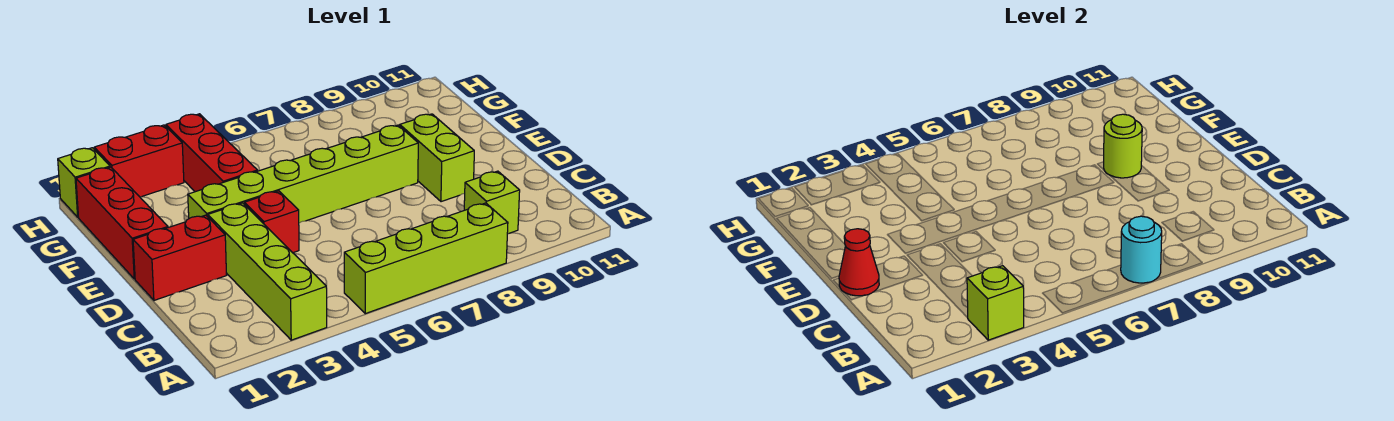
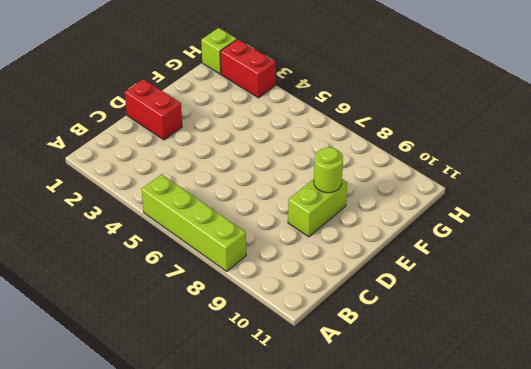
none -> lime brick A3:D3 level 1
none -> lime brick B9 level 1
none -> red brick D4 level 1

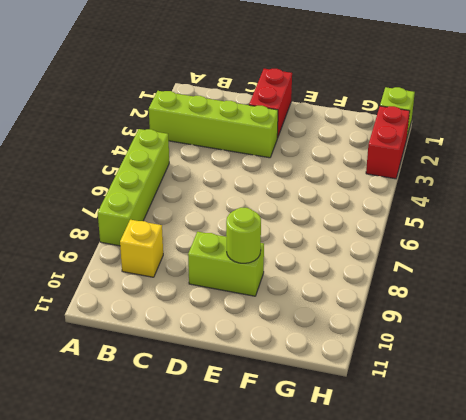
yellow brick B9 level 1 -> lime brick B9 level 1
none -> red brick D4 level 1
none -> red brick E1:G1 level 1
none -> lime brick E3:E8 level 1

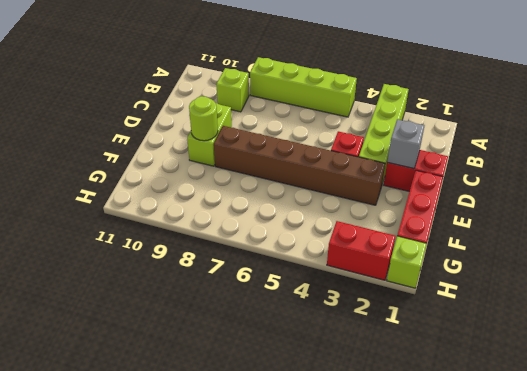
grey brick D2 level 2 -> none
brown brick E3:E8 level 1 -> lime brick E3:E8 level 1
none -> red brick F4:H4 level 1
none -> lime brick A3 level 2
none -> cyan round brick A7 level 2

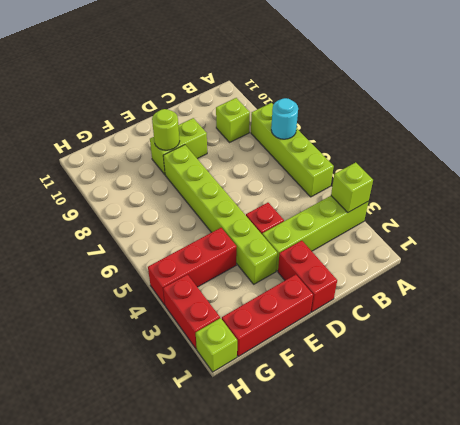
none -> red cone D1 level 2

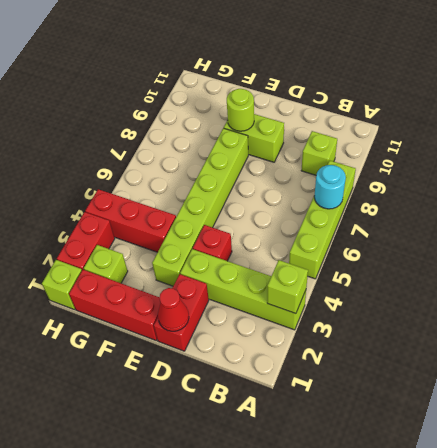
lime brick G2 level 1 -> none

